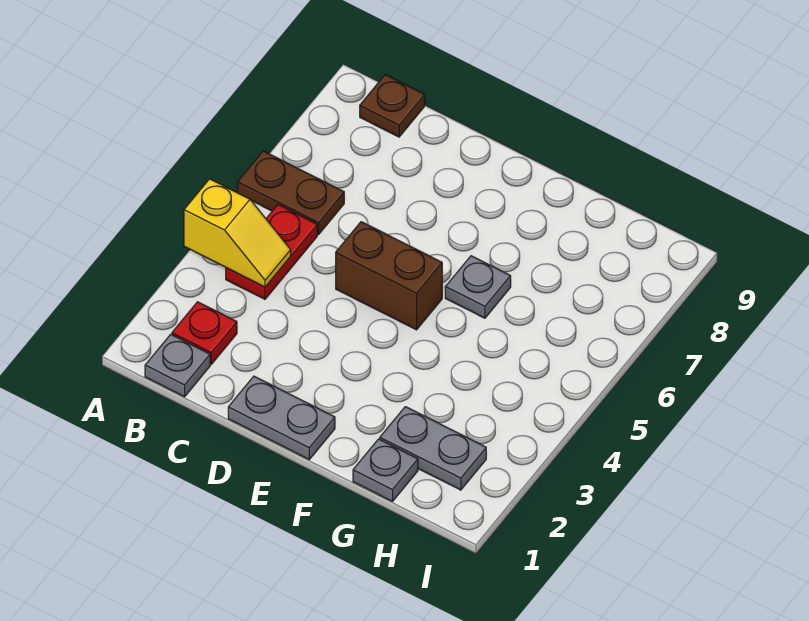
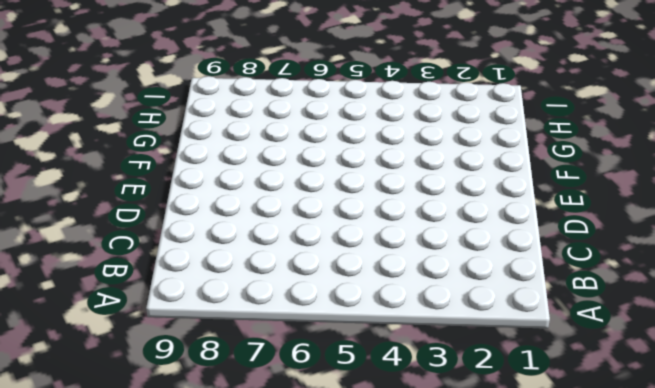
none -> brown plate A6:B6 level 1
none -> grey plate B1 level 1

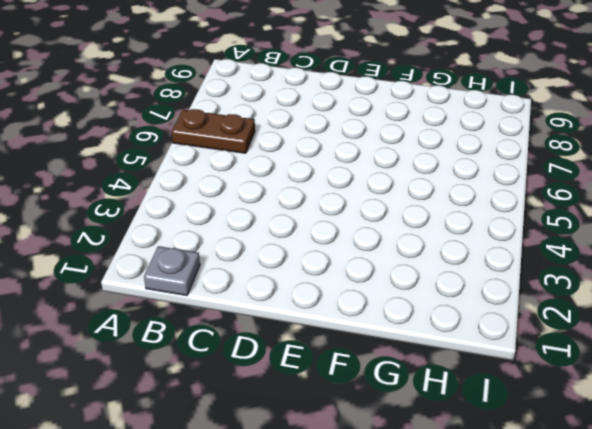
none -> red plate B2 level 1
none -> red plate B4:B5 level 1

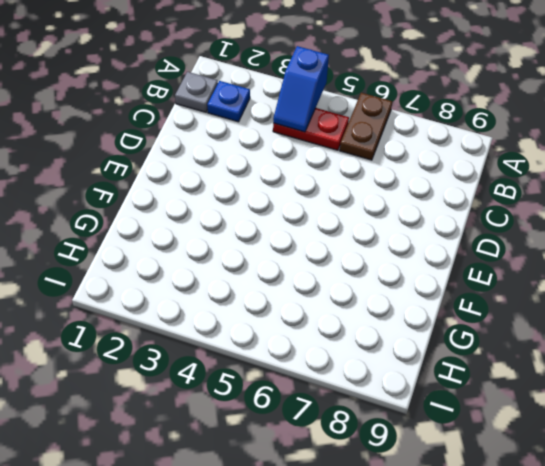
blue slope A4:B4 level 2 top A -> yellow slope A4:B4 level 2 top A
blue plate B2 level 1 -> red plate B2 level 1
none -> brown plate B9 level 1
none -> grey plate D1:E1 level 1

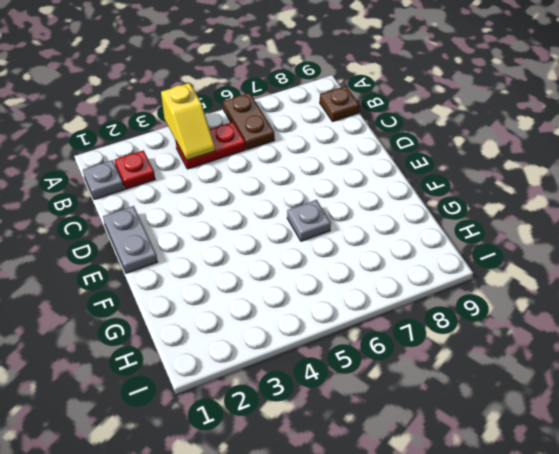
none -> brown brick D5:E5 level 1
none -> grey plate G1 level 1

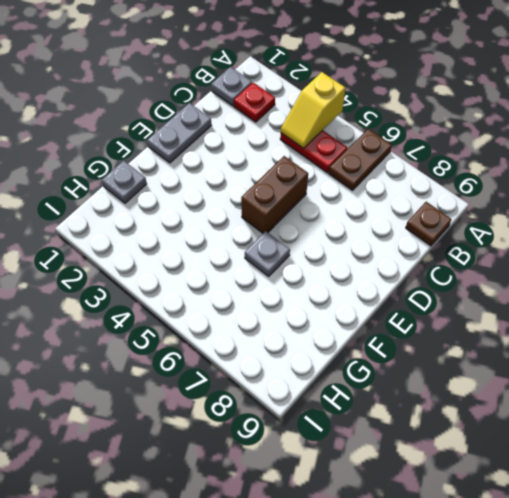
none -> grey plate G2:H2 level 1

